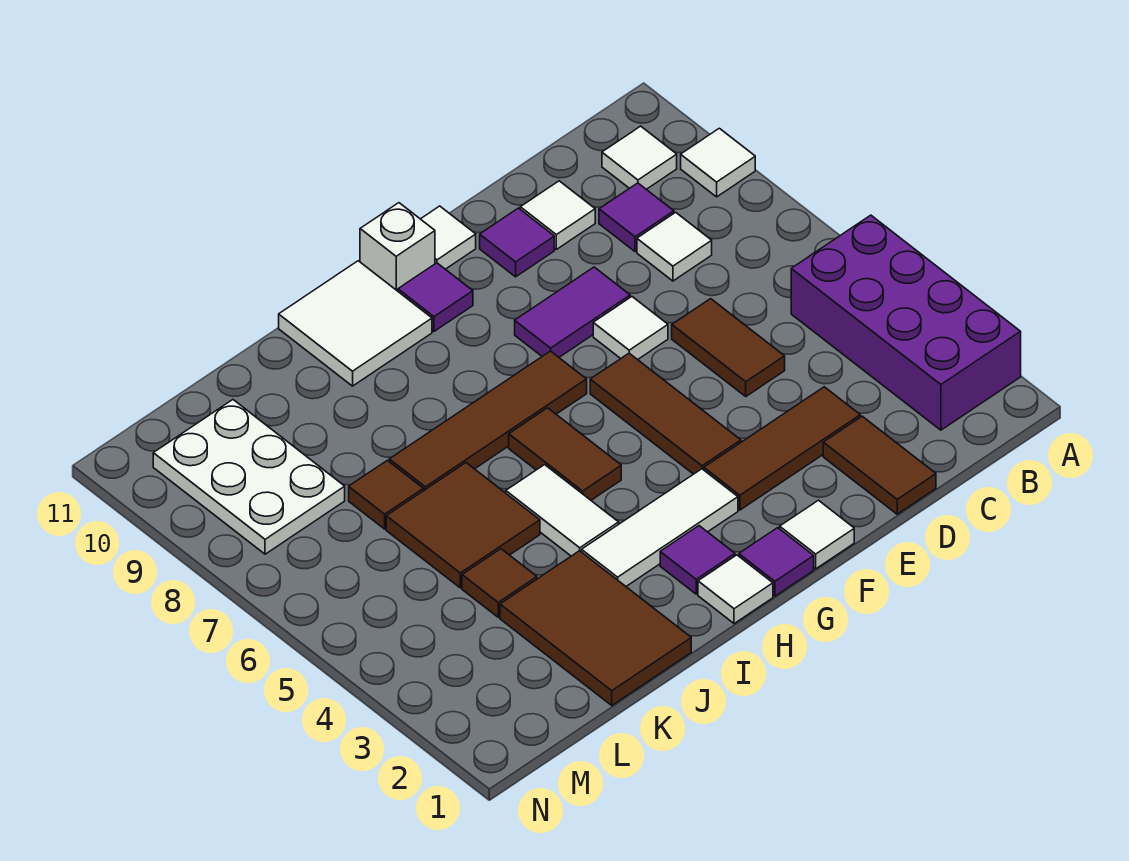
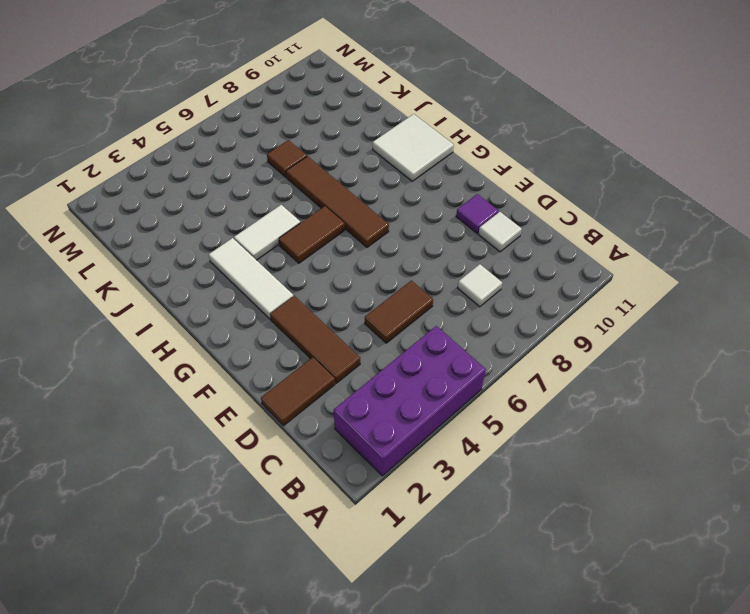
none -> white tile A9 level 1
none -> white tile B10 level 1
none -> purple tile C9 level 1
none -> white tile E7 level 1

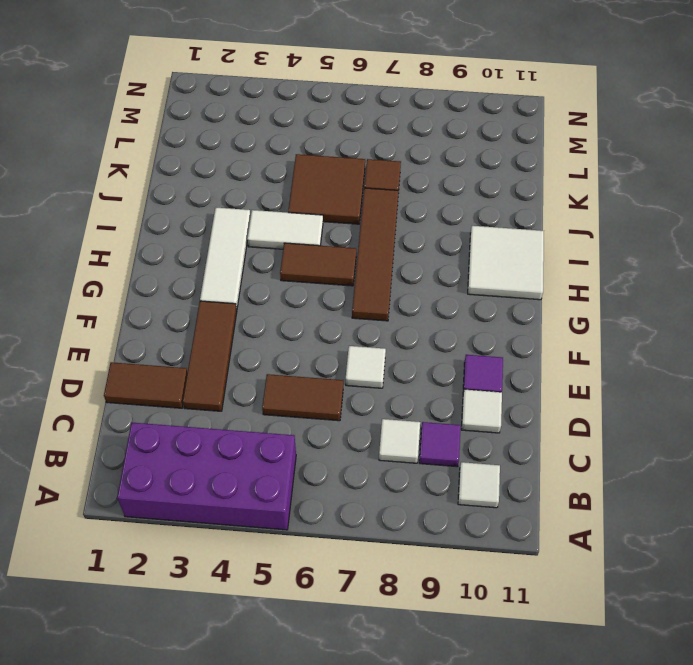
none -> white tile A9 level 1
none -> purple tile E8:F8 level 1
none -> white tile F1 level 1
none -> brown tile F4:F6 level 1

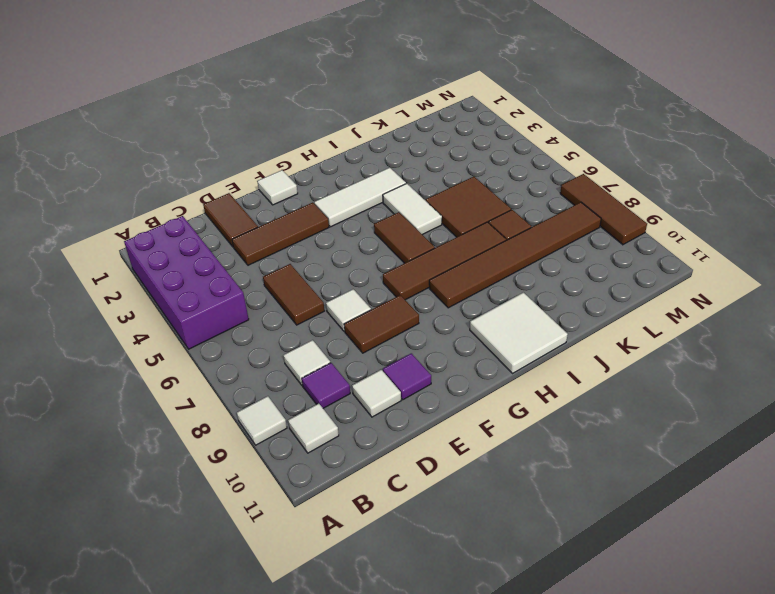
brown tile E8:F8 level 1 -> purple tile E8:F8 level 1
brown tile H8:M8 level 1 -> white plate L8:M10 level 1
brown tile N7:N9 level 1 -> brown tile F4:F6 level 1
none -> white tile F11 level 1
none -> purple tile G1 level 1
none -> purple tile G10 level 1
none -> white brick G11 level 1

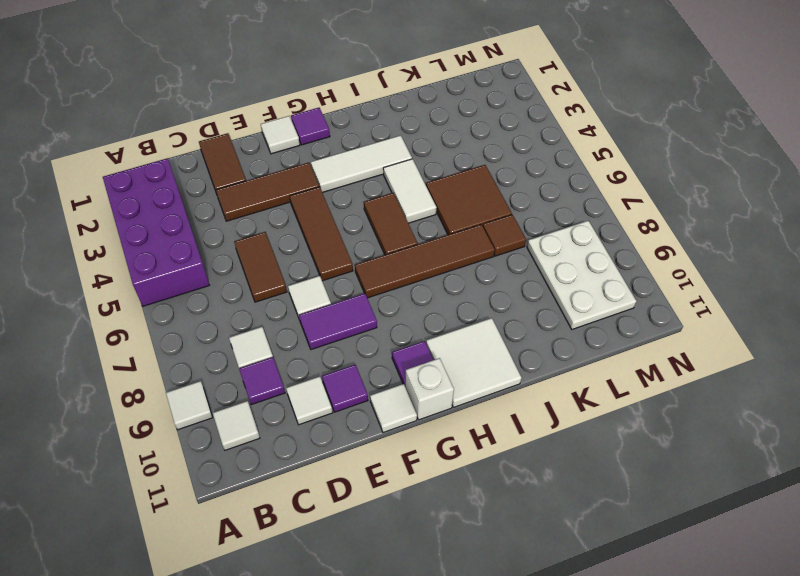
none -> white tile H1 level 1
none -> purple tile H2 level 1
none -> brown tile J1:K3 level 1
none -> brown tile K4 level 1

